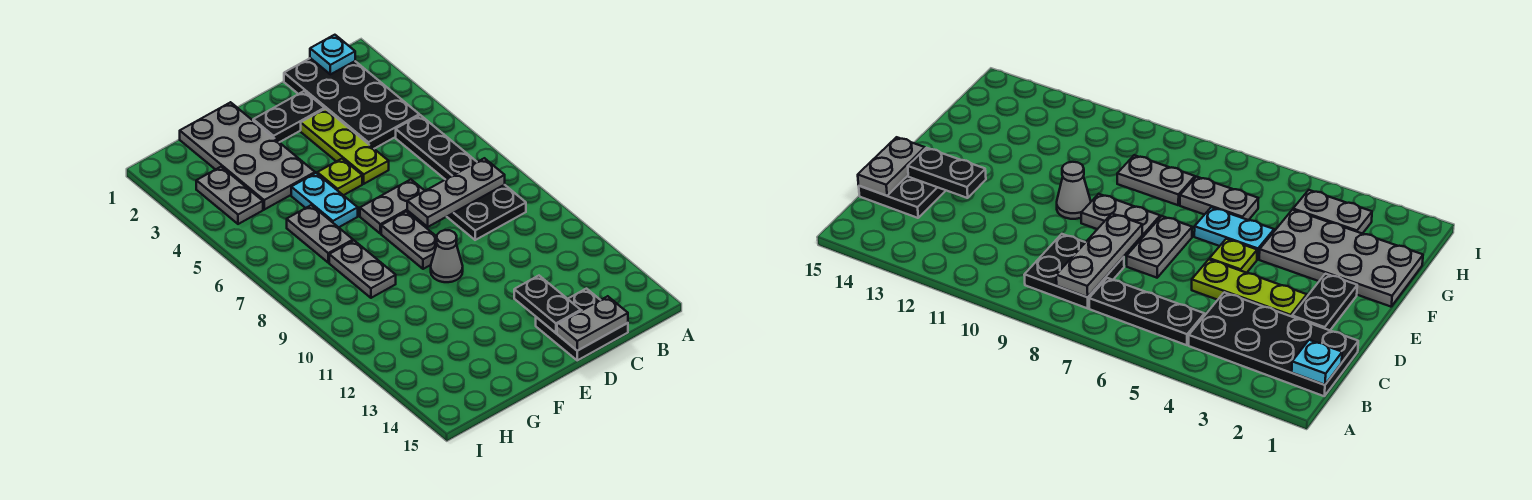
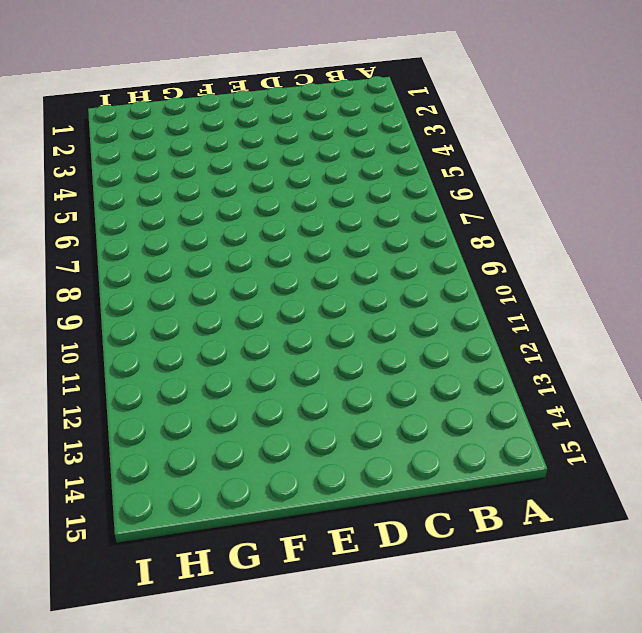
none -> black plate B1:C4 level 1
none -> black plate B5:B7 level 1
none -> black plate B8:C9 level 1

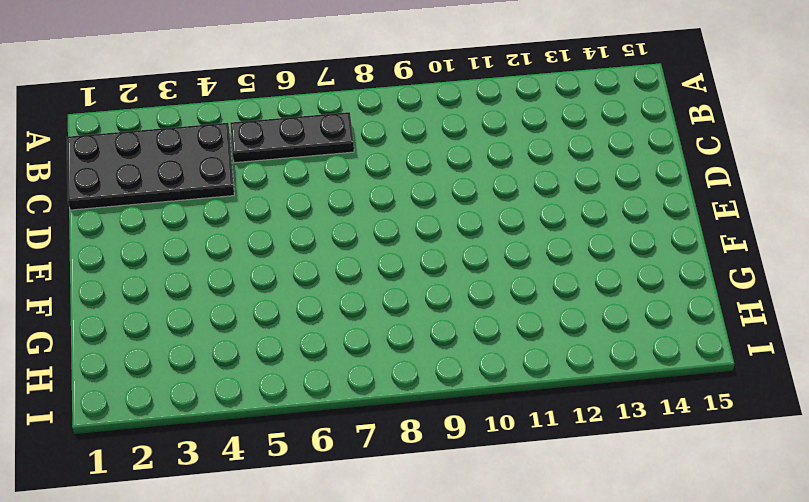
none -> black plate B8:C9 level 1
none -> black plate C14:D15 level 1
none -> black plate D2:E2 level 1

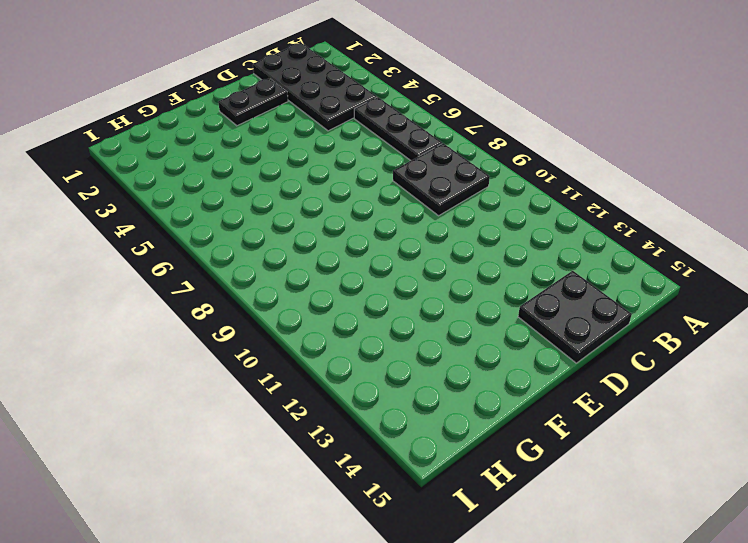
none -> lime plate D3:D5 level 1
none -> grey plate D7:E7 level 1
none -> lime plate E5 level 1

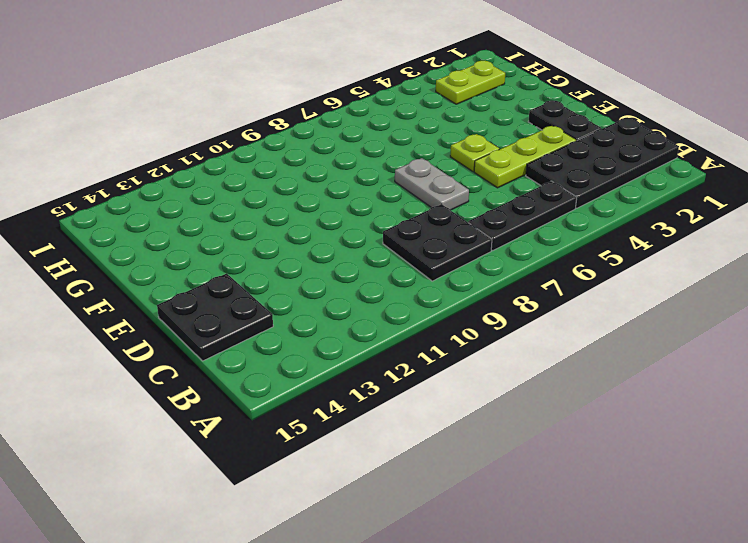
lime plate H2:H3 level 1 -> grey plate H3:H4 level 1
none -> grey plate E8:E9 level 1
none -> grey cone E10 level 1
none -> grey plate F1:G4 level 1

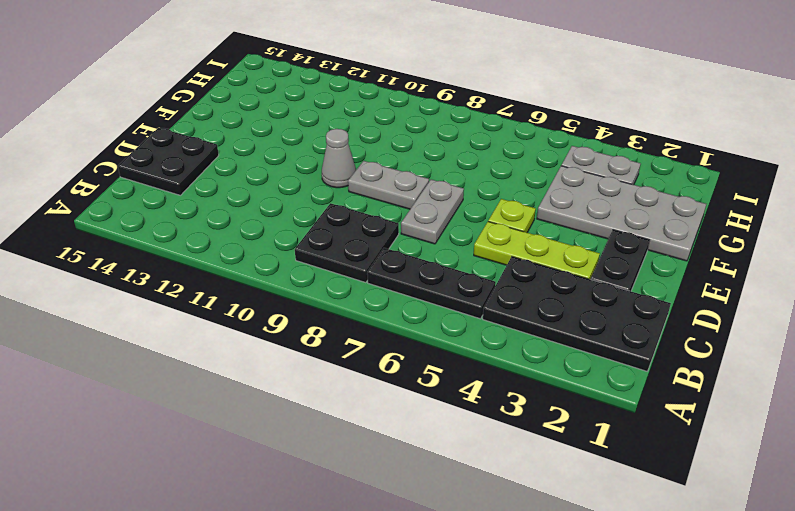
none -> cyan plate F5:F6 level 1
none -> grey plate G6:G7 level 1
none -> grey plate G8:G9 level 1

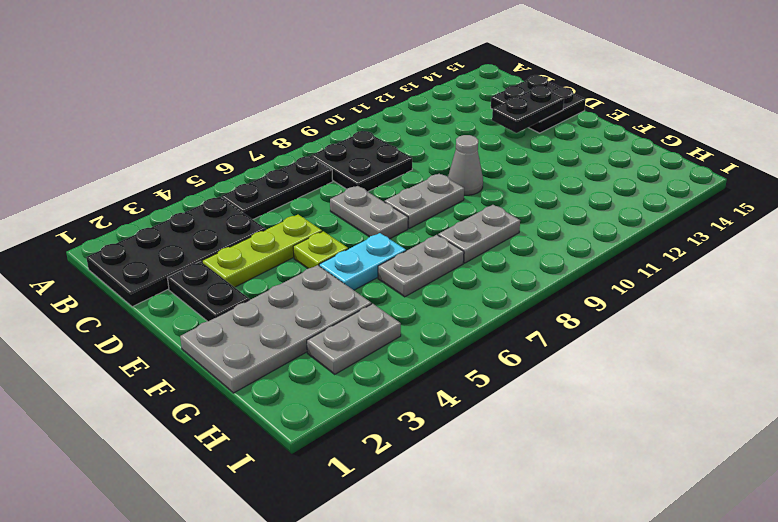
none -> cyan plate B1 level 2
none -> grey plate B8:D8 level 2
none -> grey plate C15:D15 level 2

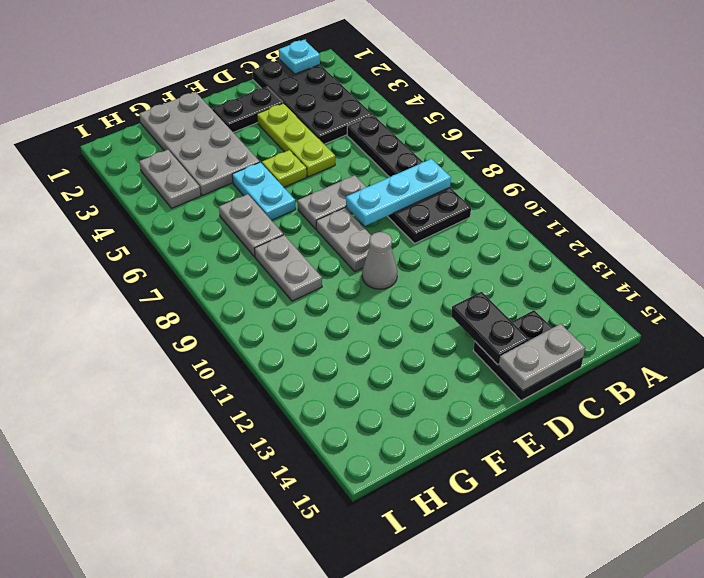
cyan plate B8:D8 level 2 -> grey plate B8:D8 level 2

